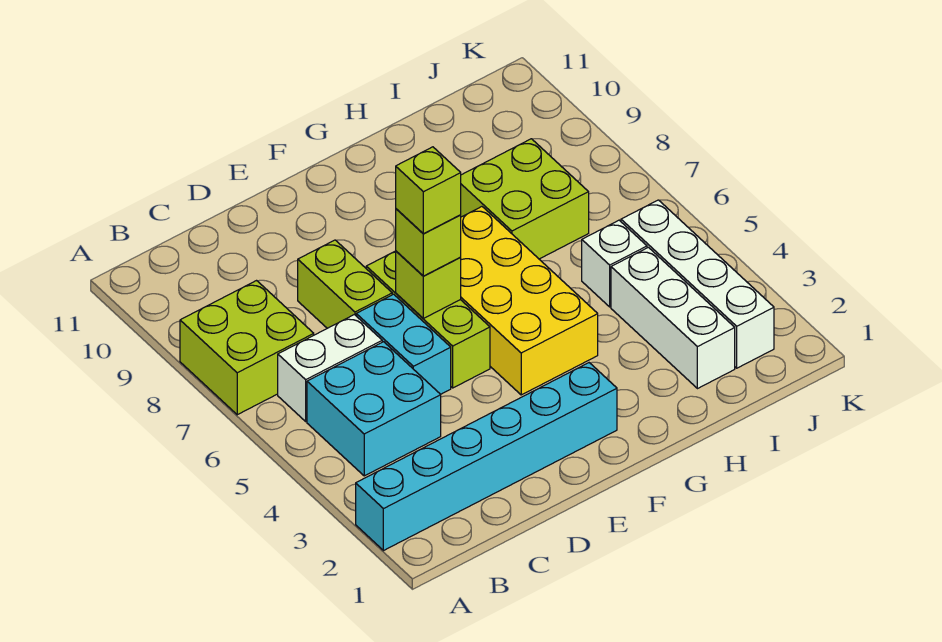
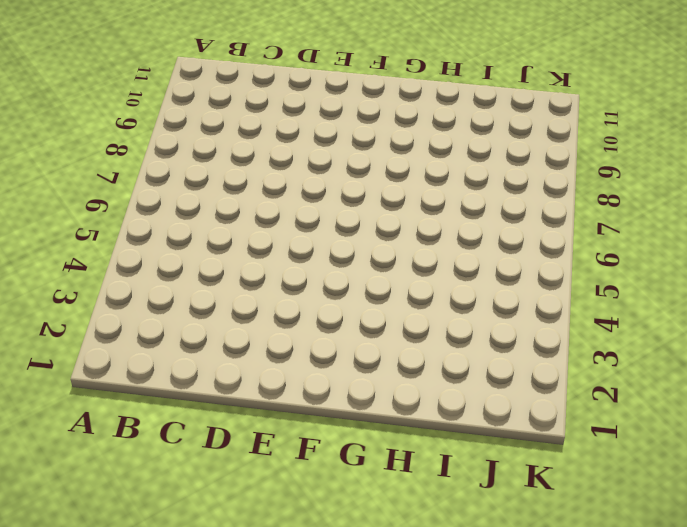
none -> cyan brick A2:F2 level 1
none -> lime brick A7:B8 level 1
none -> cyan brick B4:C5 level 1

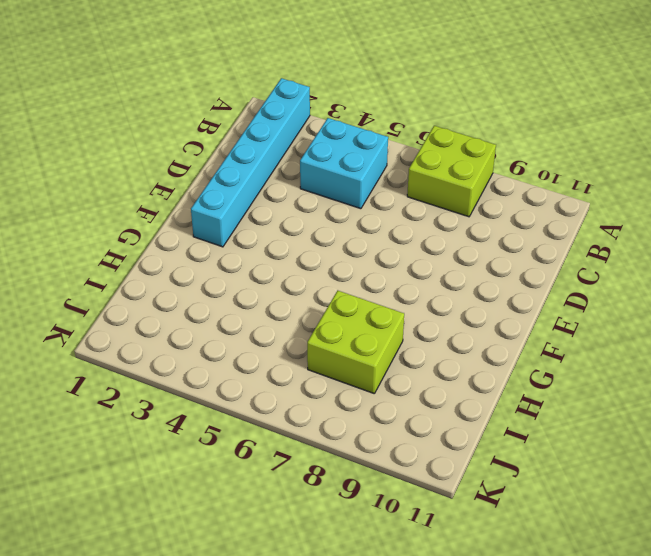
none -> white brick B6:C6 level 1
none -> cyan brick D5:D6 level 1
none -> lime brick D7:D8 level 1

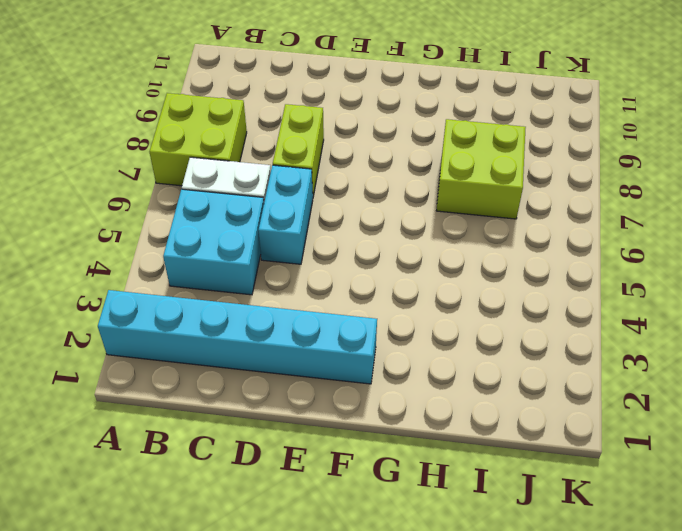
none -> lime brick E5:E7 level 1
none -> yellow brick F4:G7 level 1
none -> white brick I2:I4 level 1

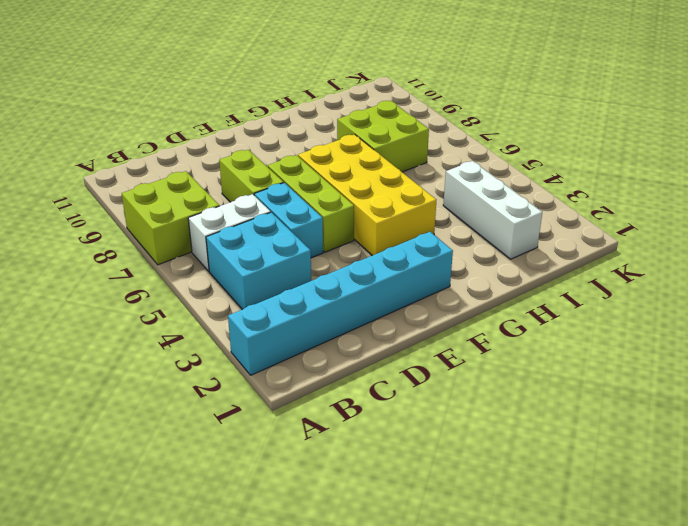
none -> white brick I5 level 1
none -> white brick J2:J5 level 1
none -> lime brick E6 level 2

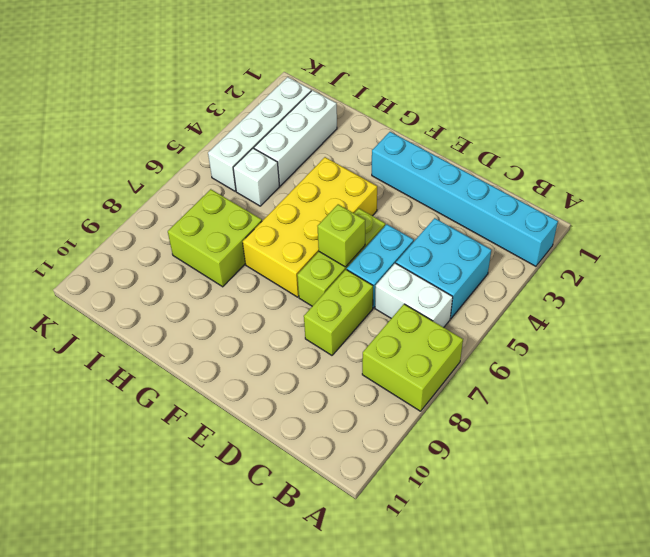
none -> lime brick E6 level 3
none -> lime brick E6 level 4

